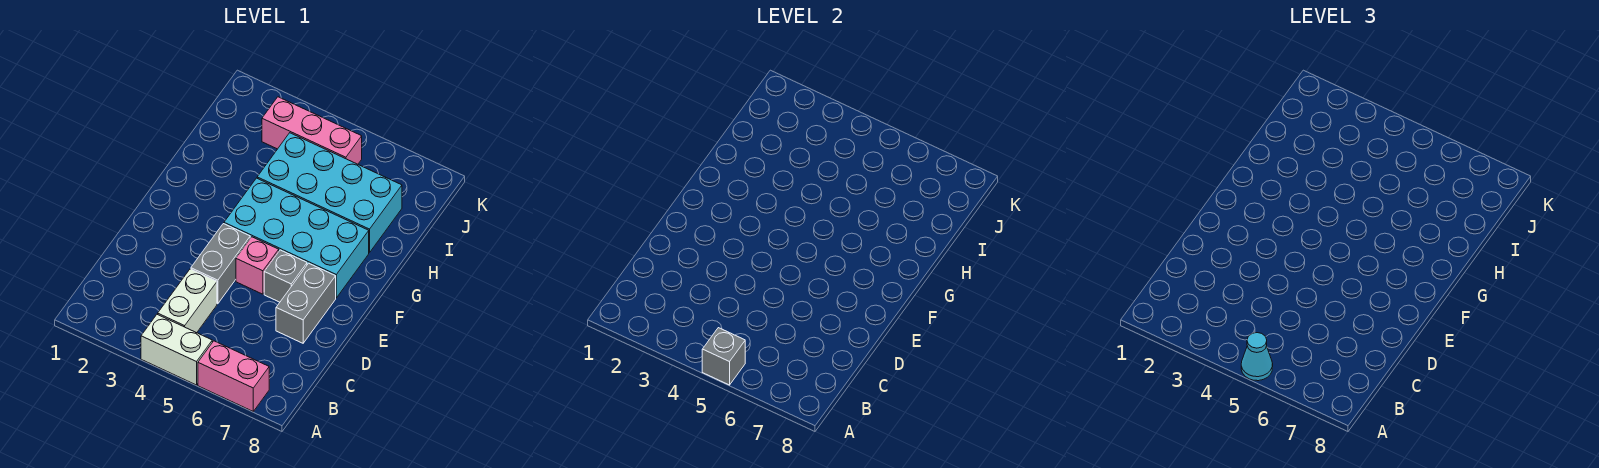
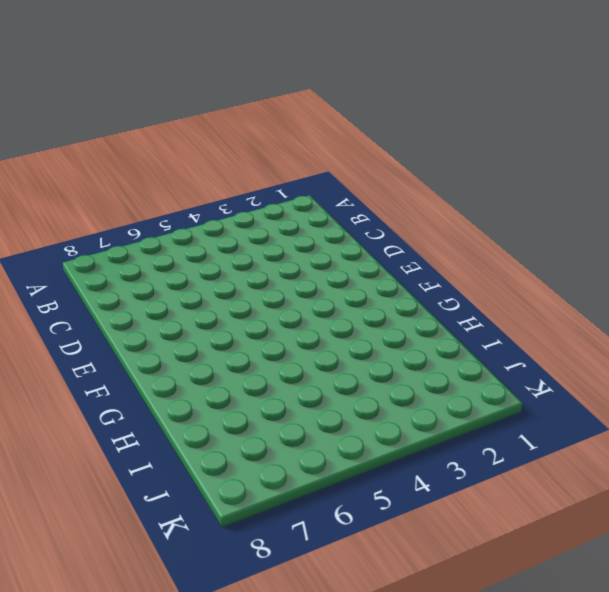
none -> white brick A4:A5 level 1
none -> pink brick A6:A7 level 1
none -> white brick B4:C4 level 1

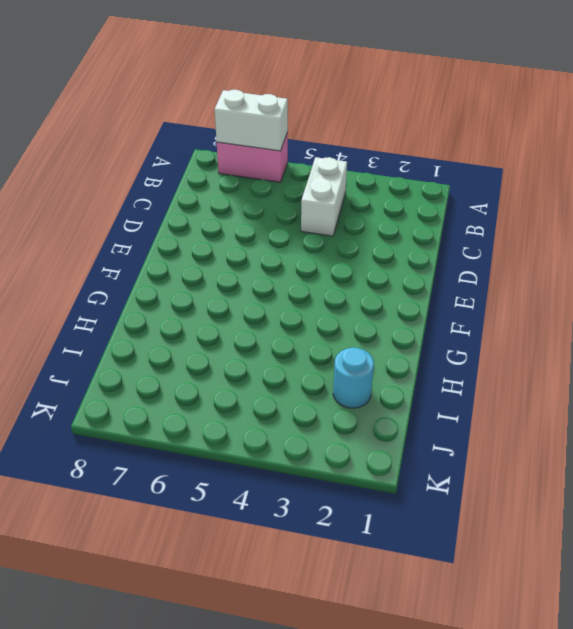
white brick A6:A7 level 2 -> white brick A4:A5 level 1
cyan round brick I2 level 1 -> none
none -> grey brick D4:E4 level 1
none -> grey brick D7:E7 level 1
none -> pink brick E5 level 1

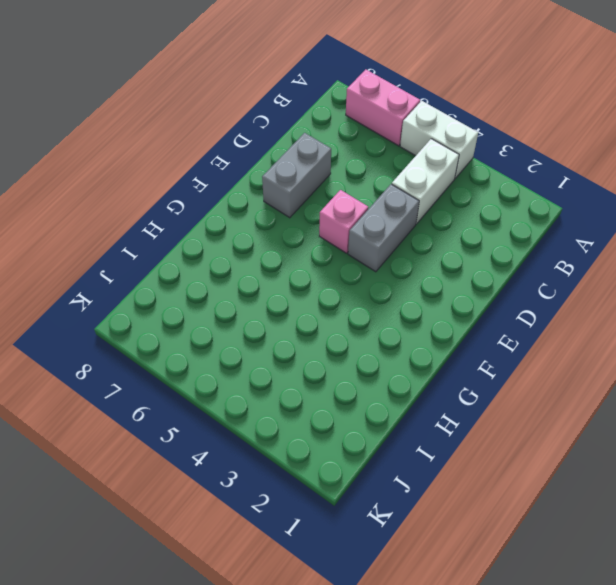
none -> grey brick E6 level 1
none -> cyan brick F4:G7 level 1
none -> cyan brick H4:I7 level 1

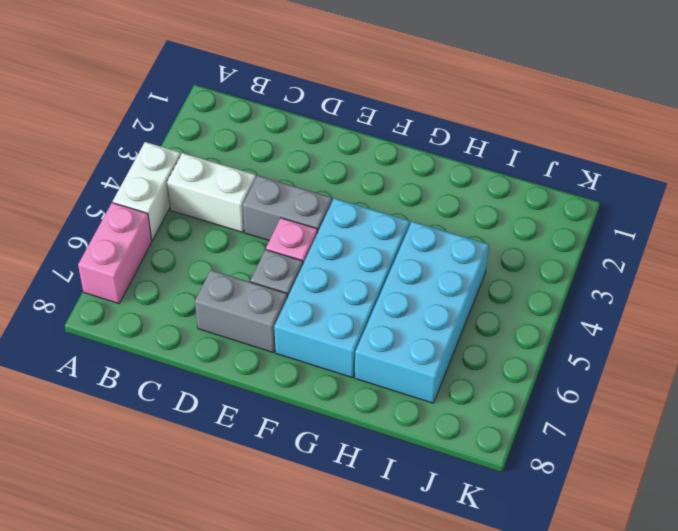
none -> pink brick J3:J5 level 1
none -> grey brick A5 level 2
none -> cyan cone A5 level 3

